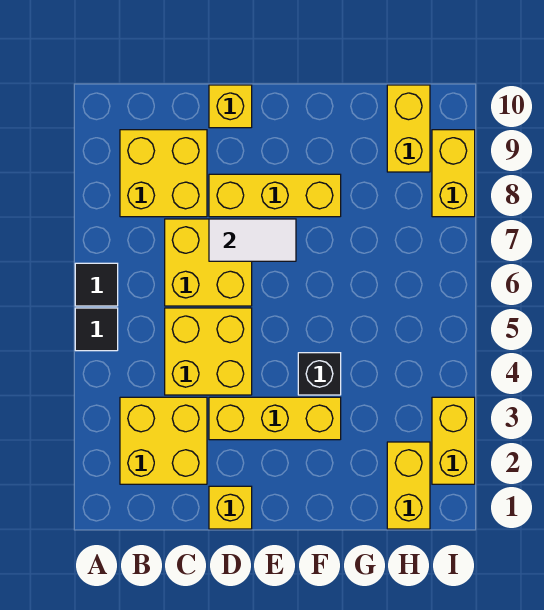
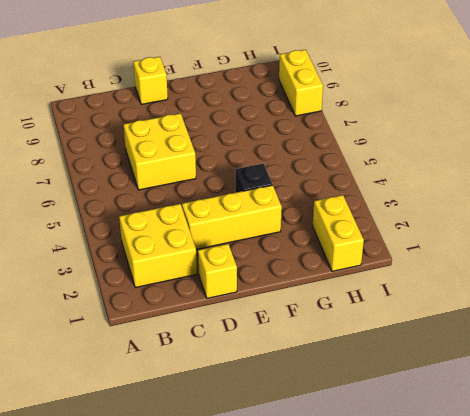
none -> black tile A5 level 1
none -> black tile A6 level 1
none -> yellow brick B8:C9 level 1

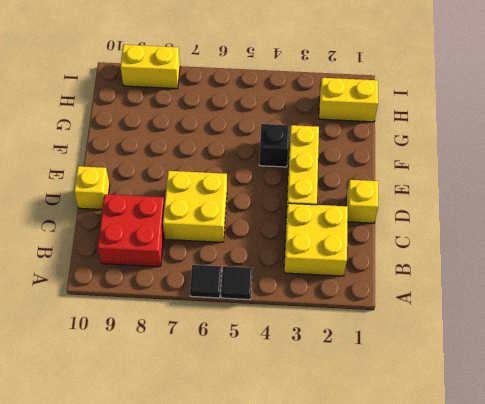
red brick B8:C9 level 1 -> yellow brick B8:C9 level 1
none -> yellow brick C4:D5 level 1
none -> yellow brick D8:F8 level 1
none -> yellow brick H9:H10 level 1

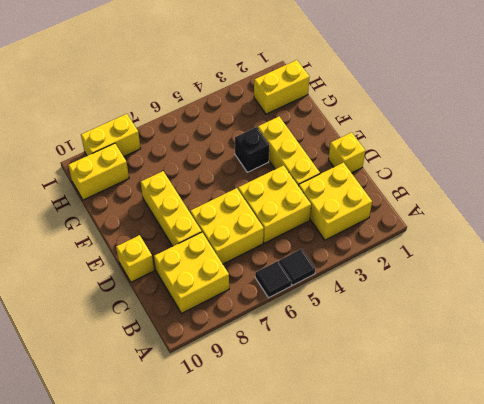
none -> yellow brick I2:I3 level 1
none -> white tile D7:E7 level 2

